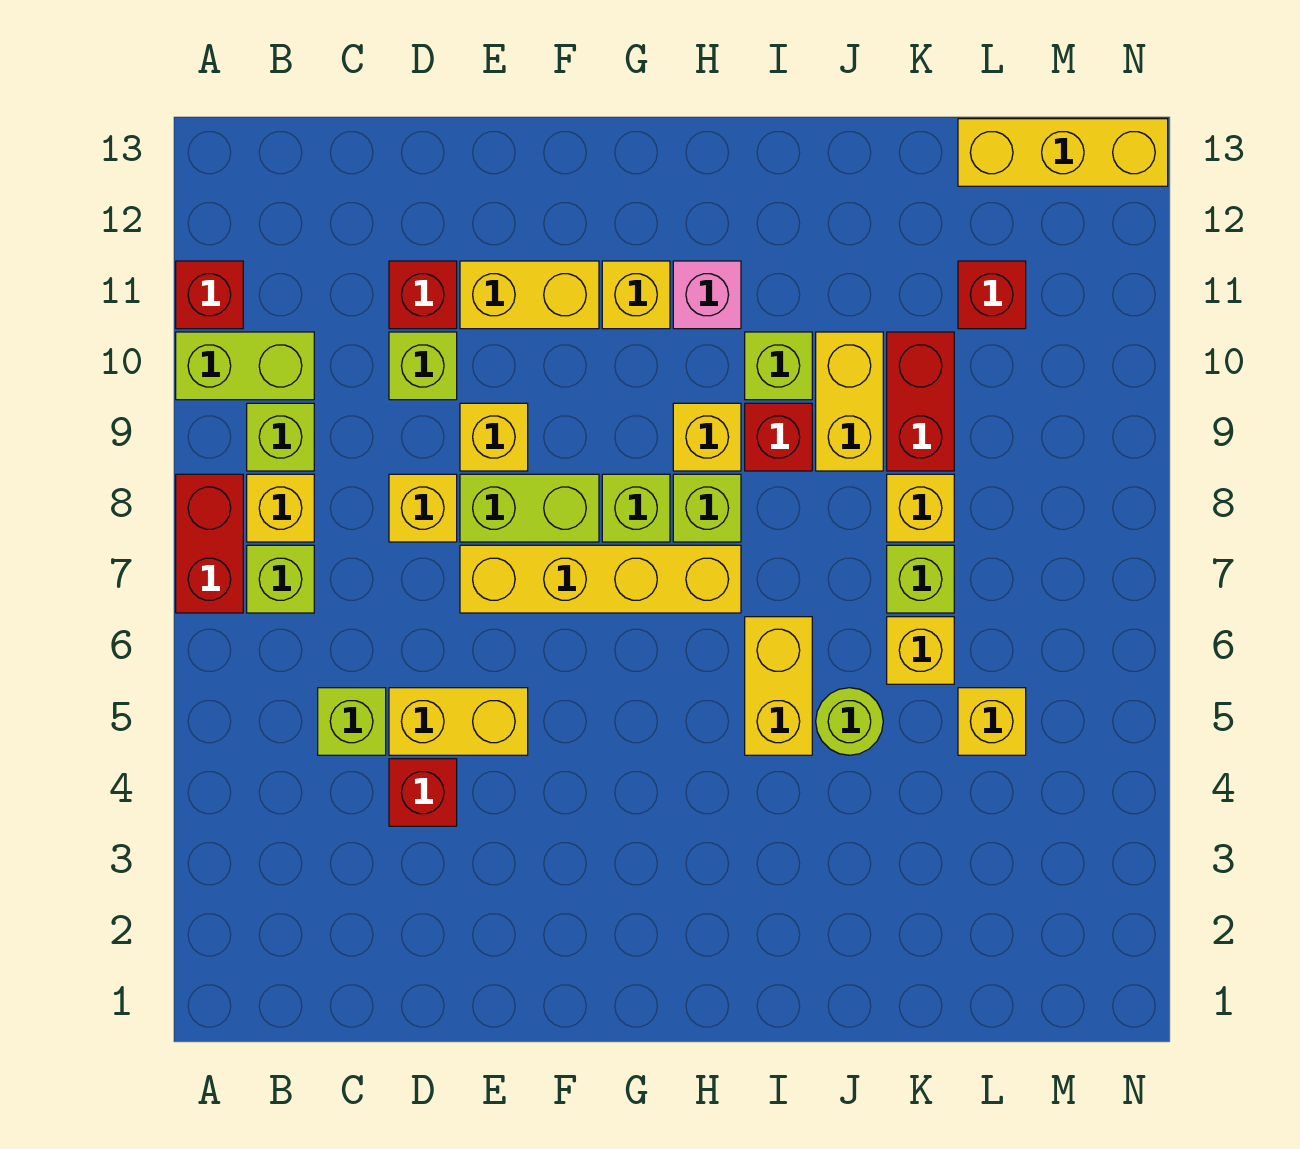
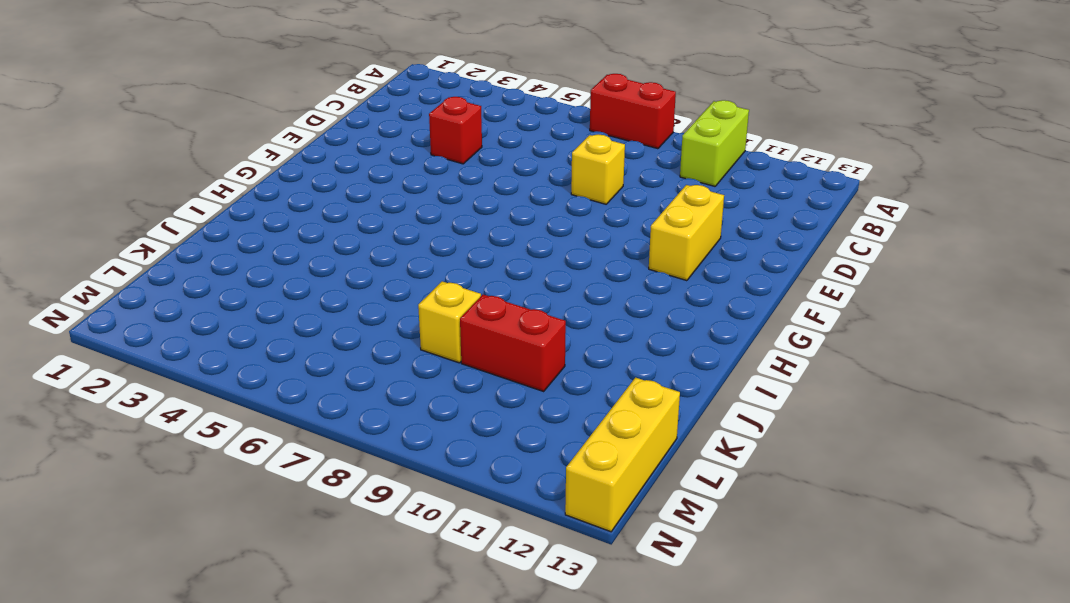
none -> red brick A11 level 1
none -> lime brick B7 level 1
none -> yellow brick B8 level 1
none -> lime brick B9 level 1

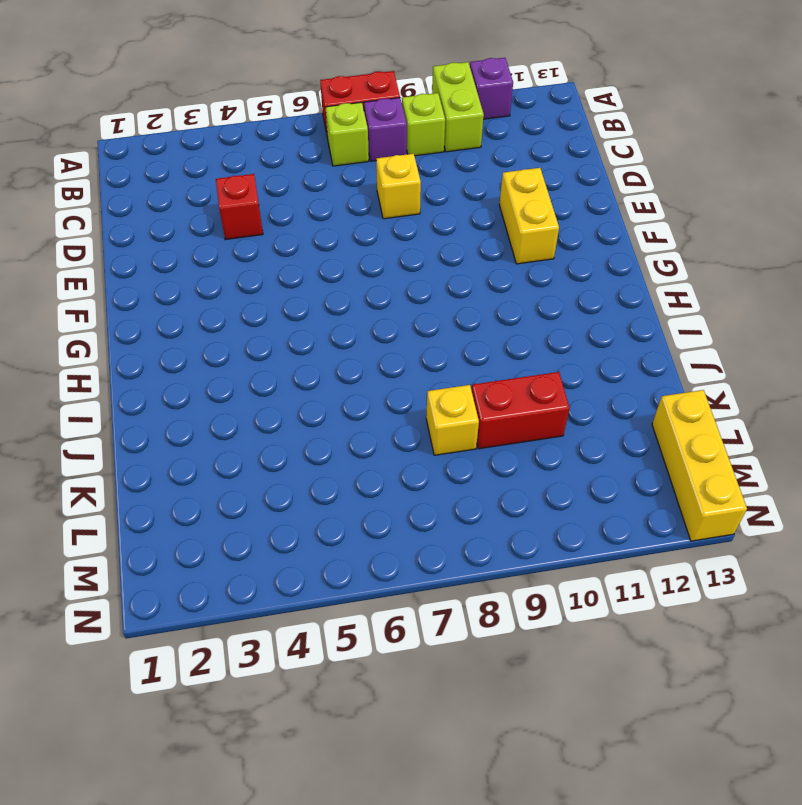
purple brick A11 level 1 -> red brick A11 level 1
purple brick B8 level 1 -> yellow brick B8 level 1
none -> lime brick C5 level 1
none -> yellow brick D5:E5 level 1
none -> lime brick D10 level 1
none -> red brick D11 level 1

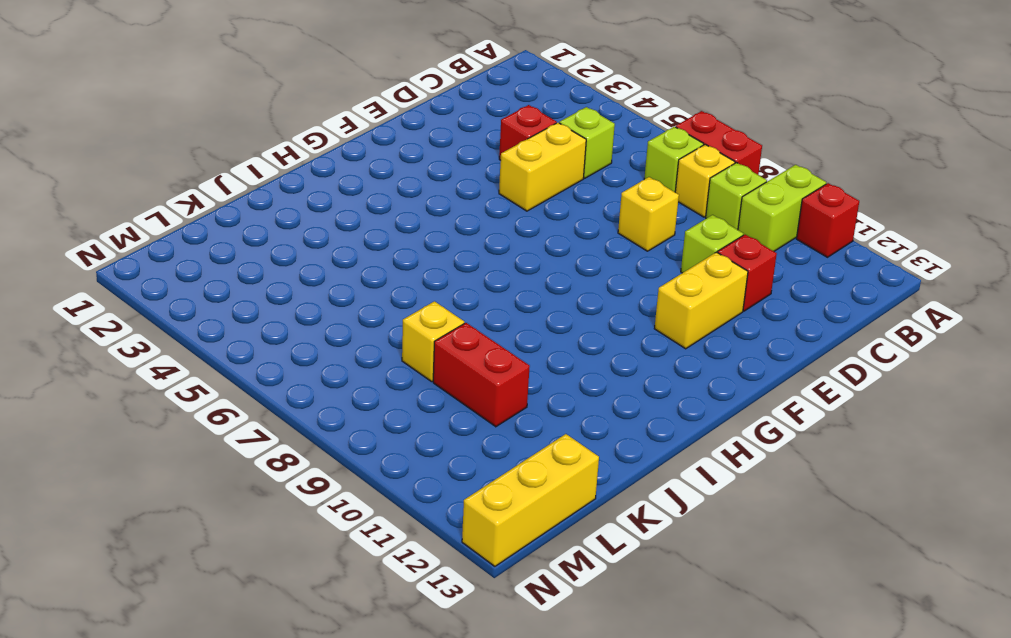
none -> yellow brick E7:H7 level 1
none -> lime brick E8:F8 level 1
none -> yellow brick E9 level 1
none -> lime brick G8 level 1

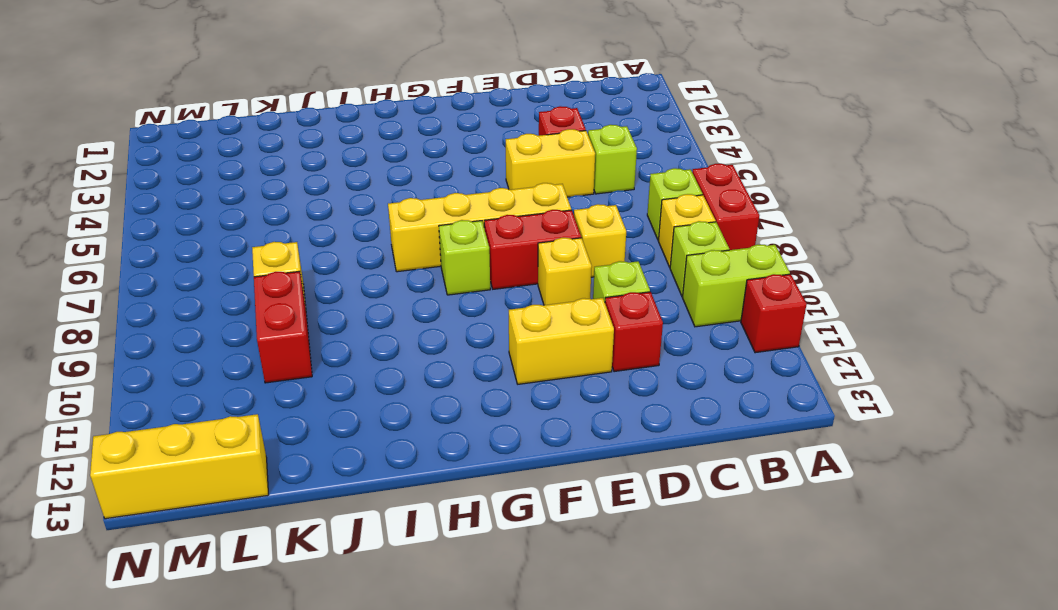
red brick E8:F8 level 1 -> lime brick E8:F8 level 1
none -> yellow brick G11 level 1
none -> lime brick H8 level 1
none -> yellow brick H9 level 1
none -> pink brick H11 level 1

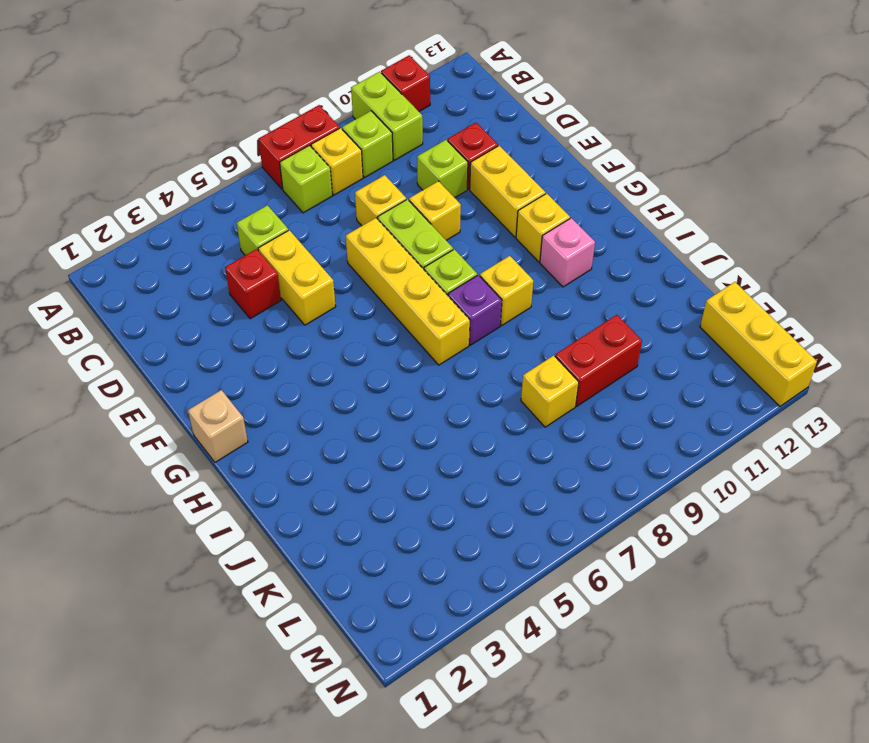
tan brick G1 level 1 -> none
purple brick H8 level 1 -> lime brick H8 level 1
none -> yellow brick I5:I6 level 1
none -> red brick I9 level 1
none -> lime brick I10 level 1
none -> lime round brick J5 level 1

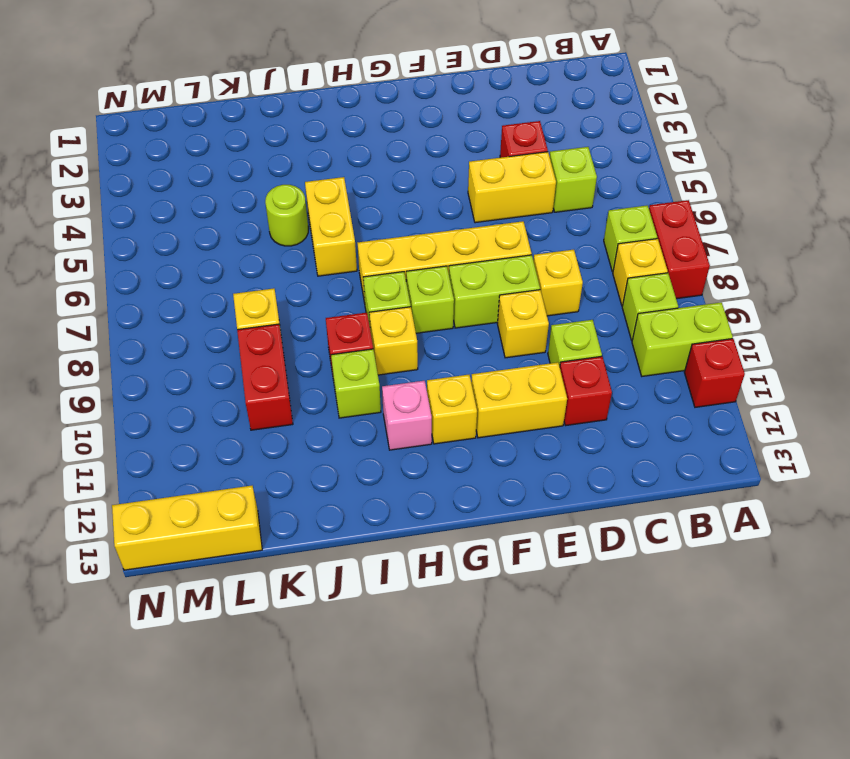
none -> yellow brick J9:J10 level 1
none -> yellow brick K6 level 1
none -> lime brick K7 level 1
none -> yellow brick L5 level 1

